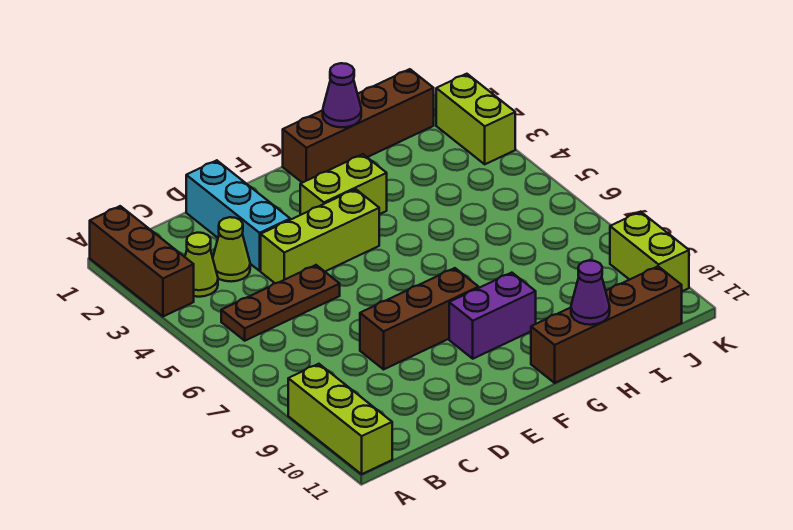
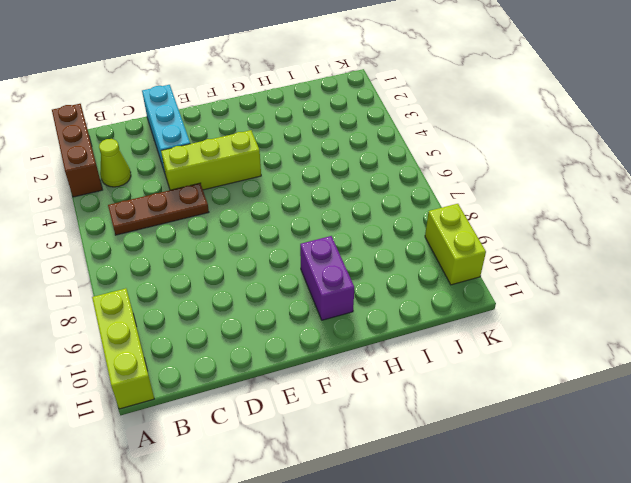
purple brick G9:G10 level 1 -> purple brick F9:G9 level 1
none -> lime cone C3 level 1
none -> brown brick D8:F8 level 1
none -> lime brick F3:G3 level 1

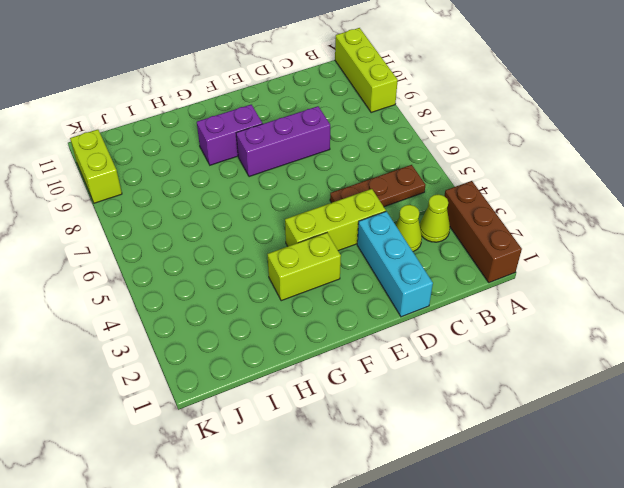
purple brick D8:F8 level 1 -> brown brick D8:F8 level 1
none -> brown brick G1:J1 level 1
none -> brown brick G11:J11 level 1
none -> lime brick K2:K3 level 1

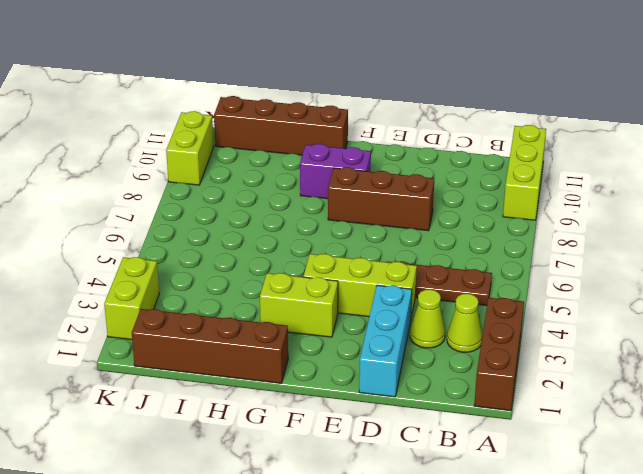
none -> purple cone H1 level 2
none -> purple cone H11 level 2

